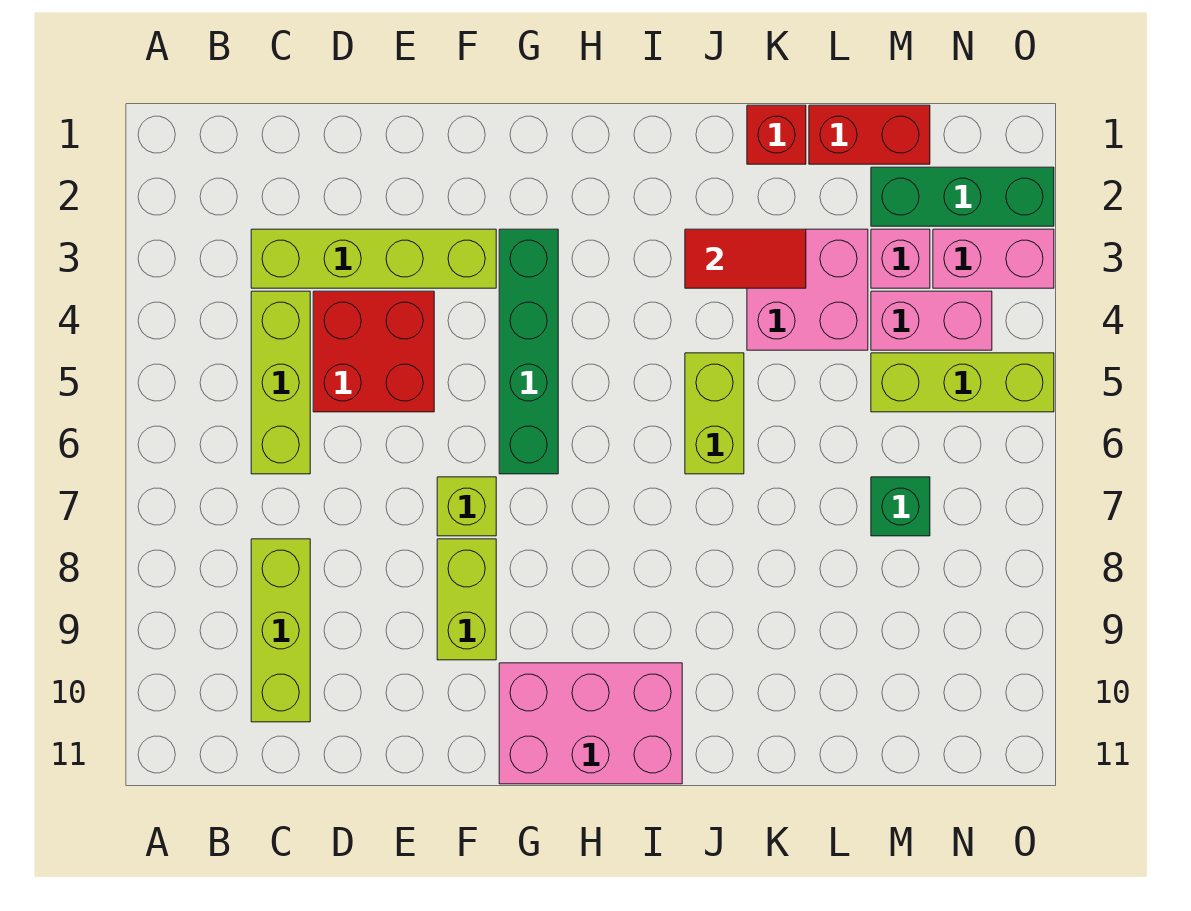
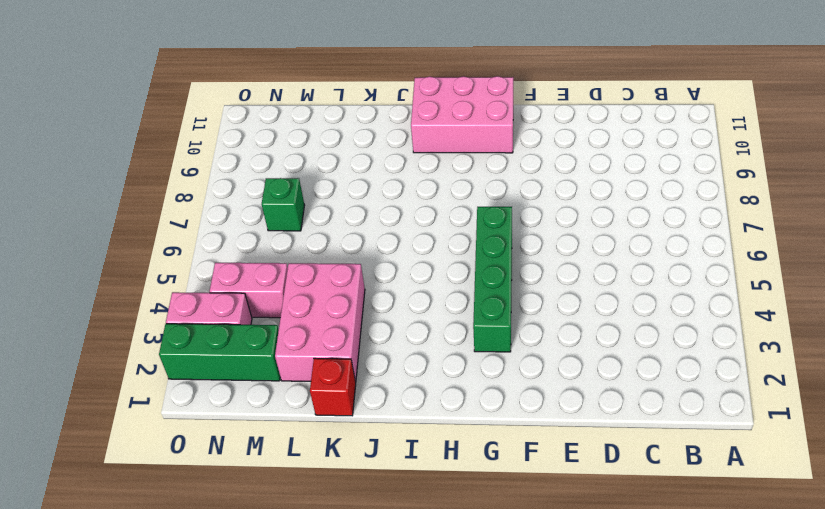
pink brick K2:L4 level 1 -> pink brick K3:L4 level 1
none -> lime brick C3:F3 level 1
none -> lime brick C4:C6 level 1
none -> lime brick C8:C10 level 1

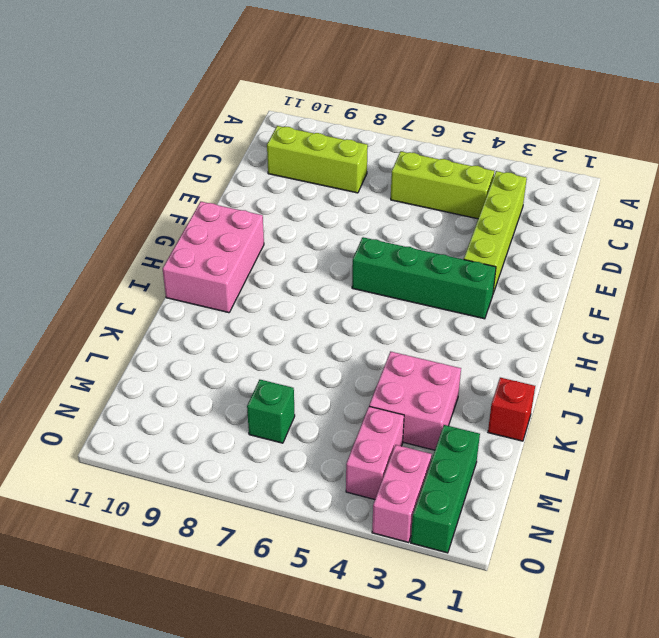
none -> red brick D4:E5 level 1
none -> lime brick F7 level 1
none -> lime brick F8:F9 level 1

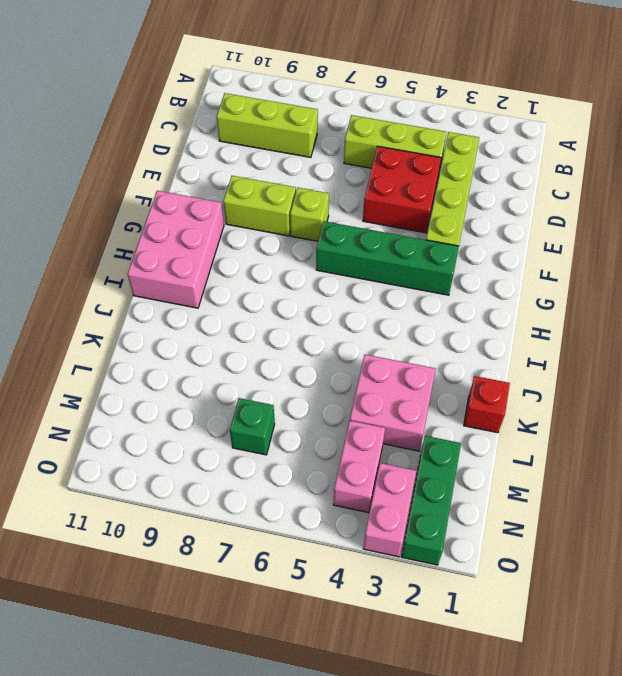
none -> lime brick J5:J6 level 1
none -> red brick L1:M1 level 1
none -> pink brick M3 level 1

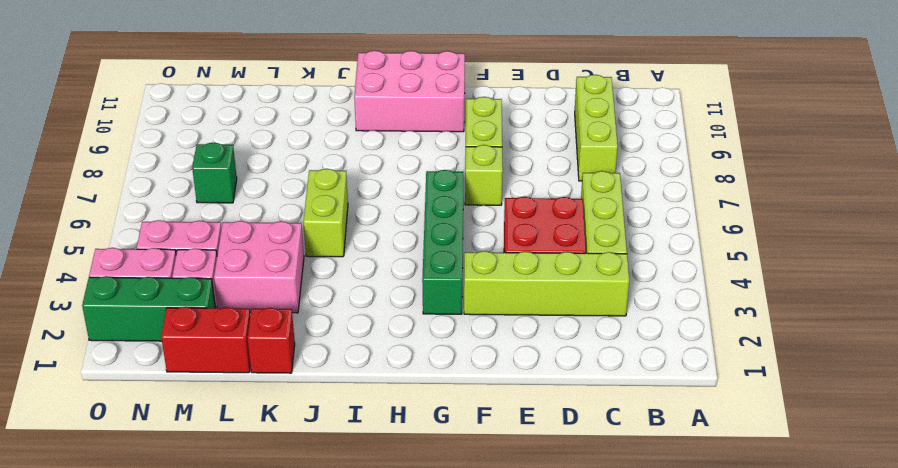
none -> lime brick M5:O5 level 1
none -> red tile J3:K3 level 2

